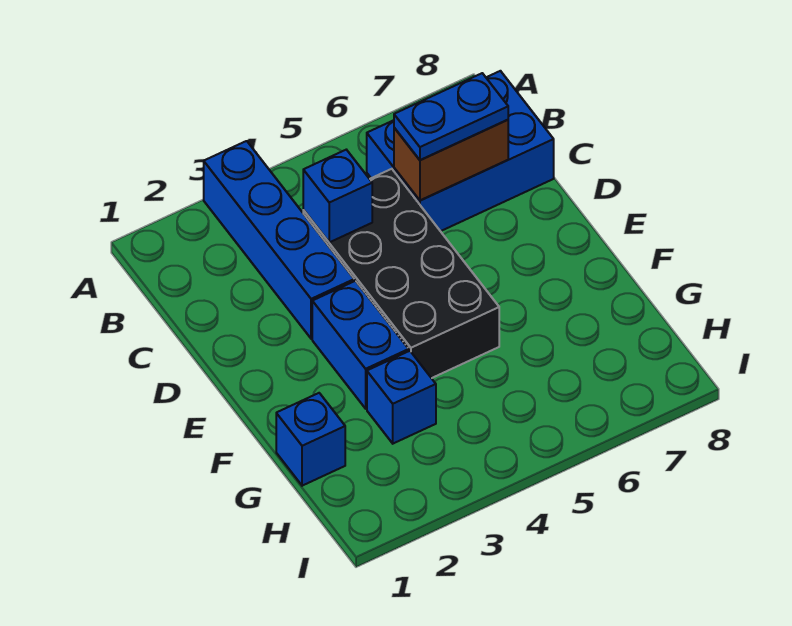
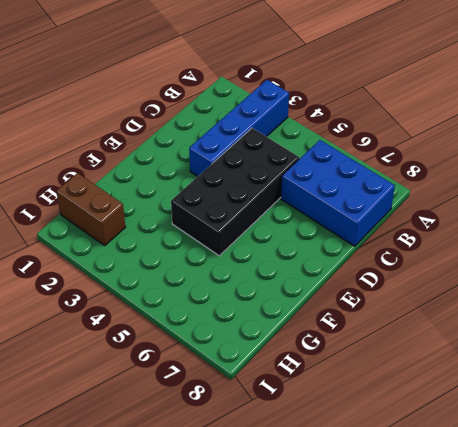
brown brick H1:H2 level 1 -> brown brick C6:C7 level 2
none -> blue brick E3:F3 level 1
none -> blue brick G1 level 1

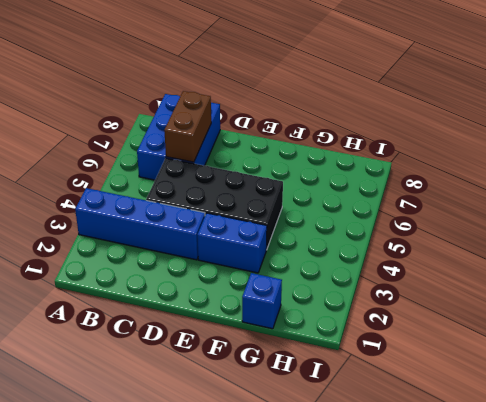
none -> blue brick G3 level 1
none -> blue brick C4 level 2

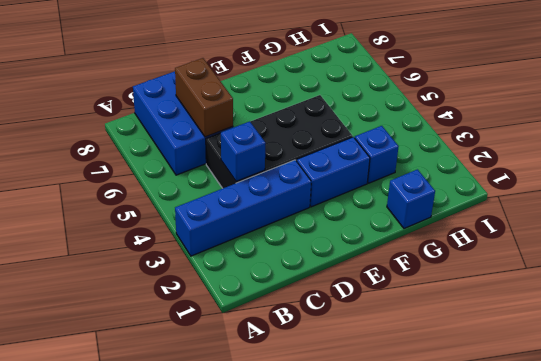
none -> blue plate C6:C7 level 3

